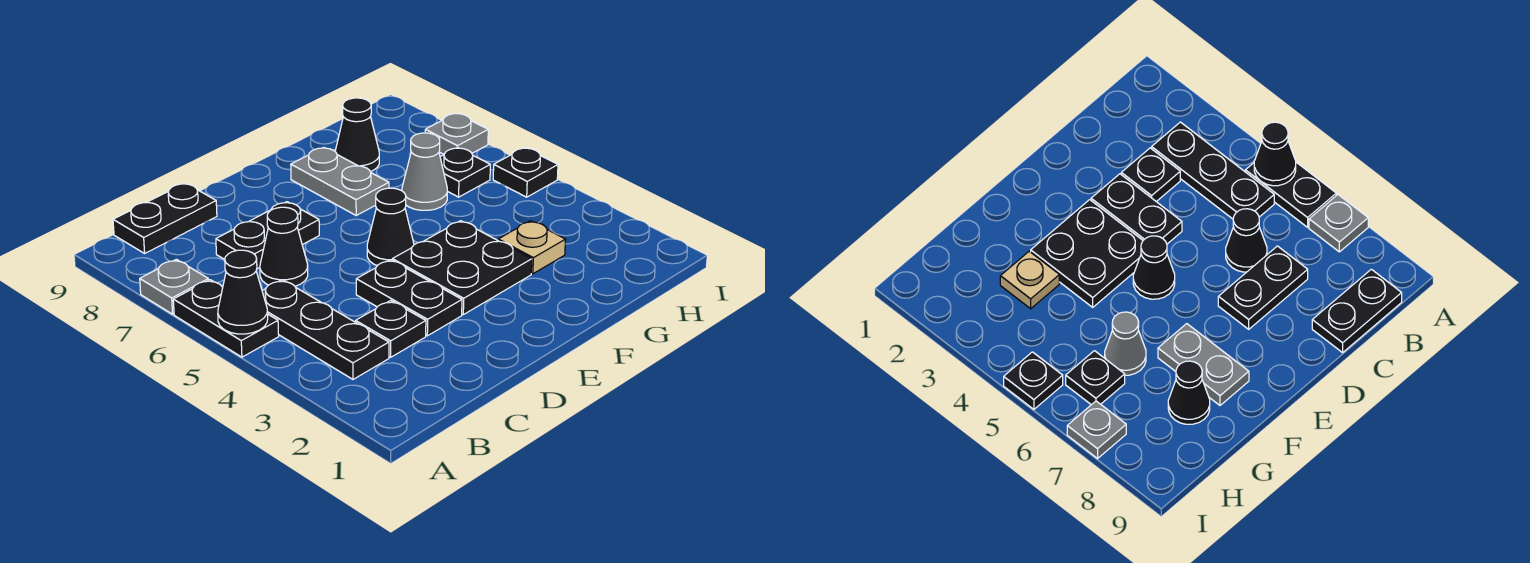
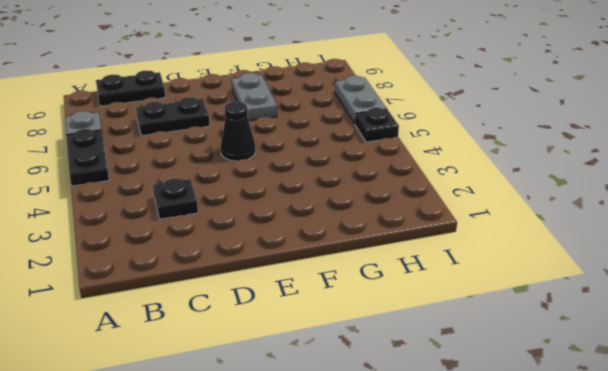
grey plate I6:I7 level 1 -> grey plate I7 level 1
none -> black plate B3:B5 level 1
none -> black cone C6 level 1
none -> black plate D3:D4 level 1

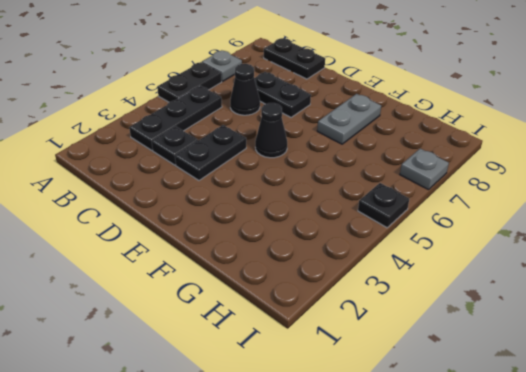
none -> black plate E3:F4 level 1
none -> tan plate G3 level 1
none -> grey cone G6 level 1

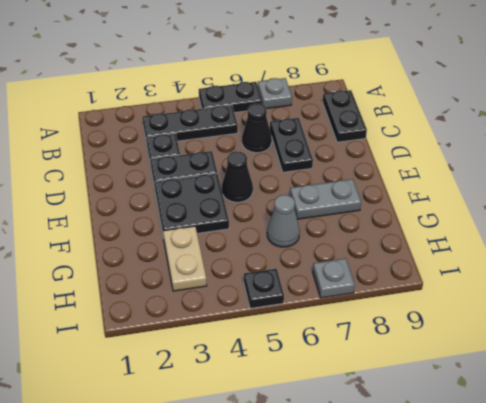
tan plate G3:H3 level 1 -> tan plate G3 level 1
none -> black cone G8 level 1
none -> black plate H6 level 1
none -> black cone A5 level 2

